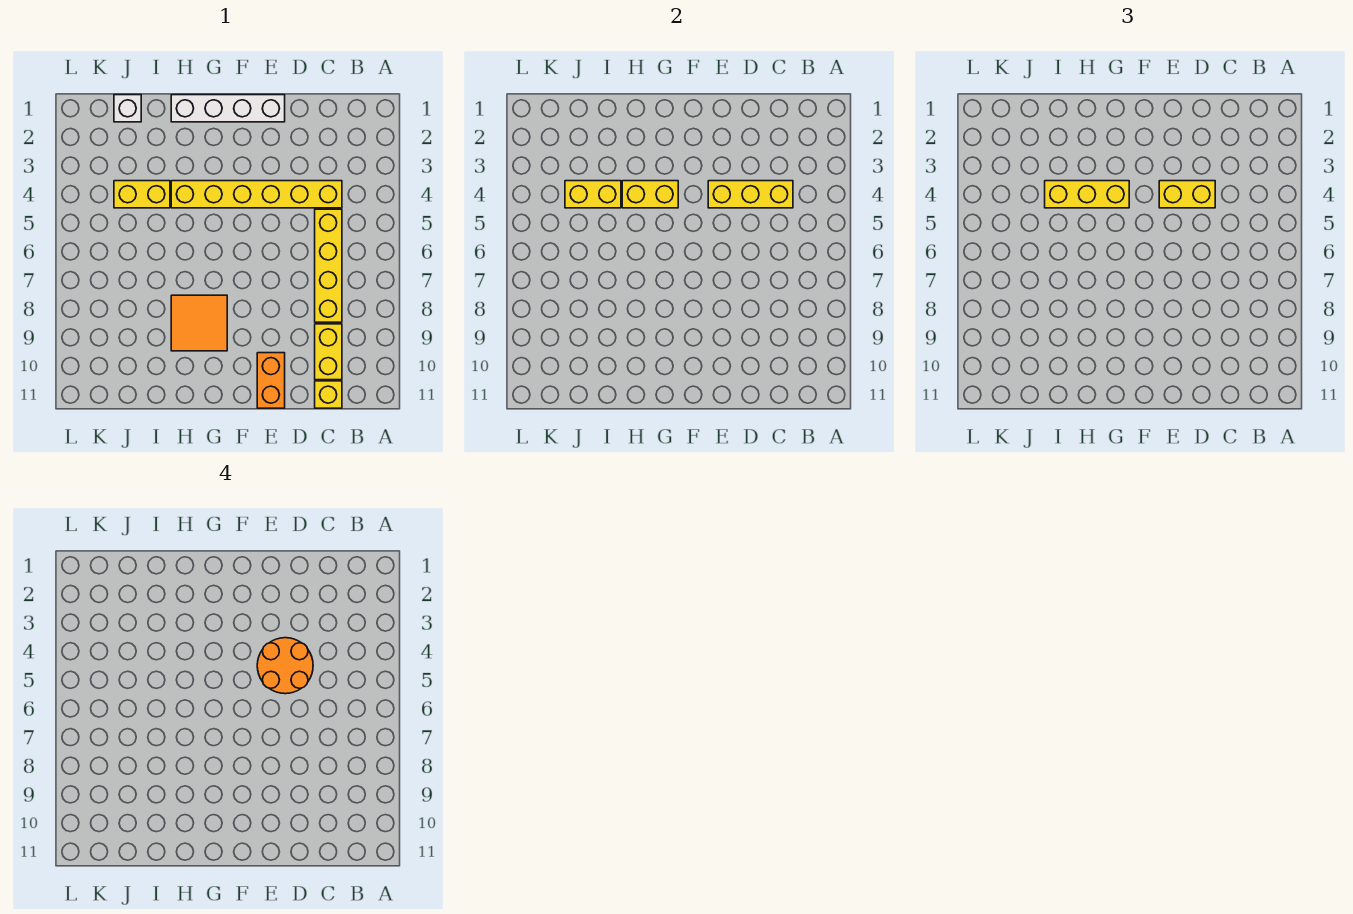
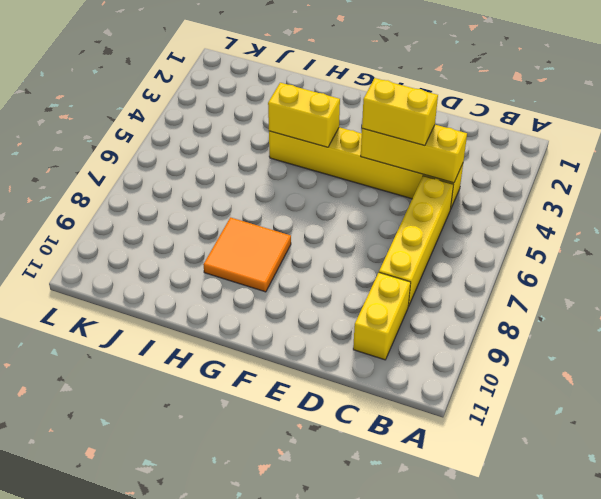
none -> yellow brick C11 level 1
none -> white brick E1:H1 level 1
none -> orange brick E10:E11 level 1

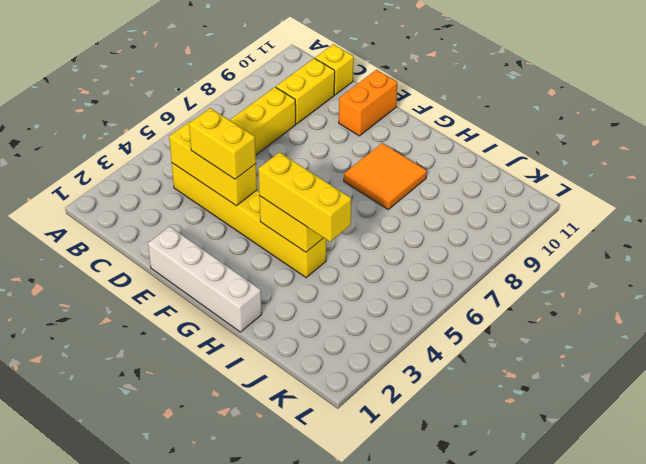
none -> yellow brick I4:J4 level 1
none -> white brick J1 level 1
none -> yellow brick I4:J4 level 2

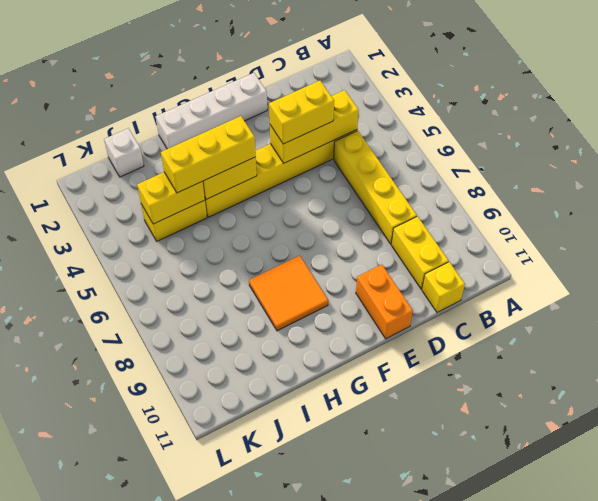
none -> orange round brick D4:E5 level 4

